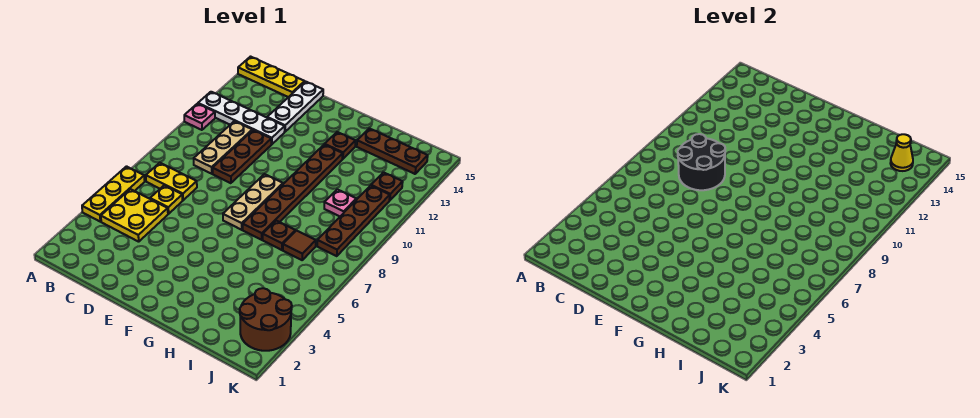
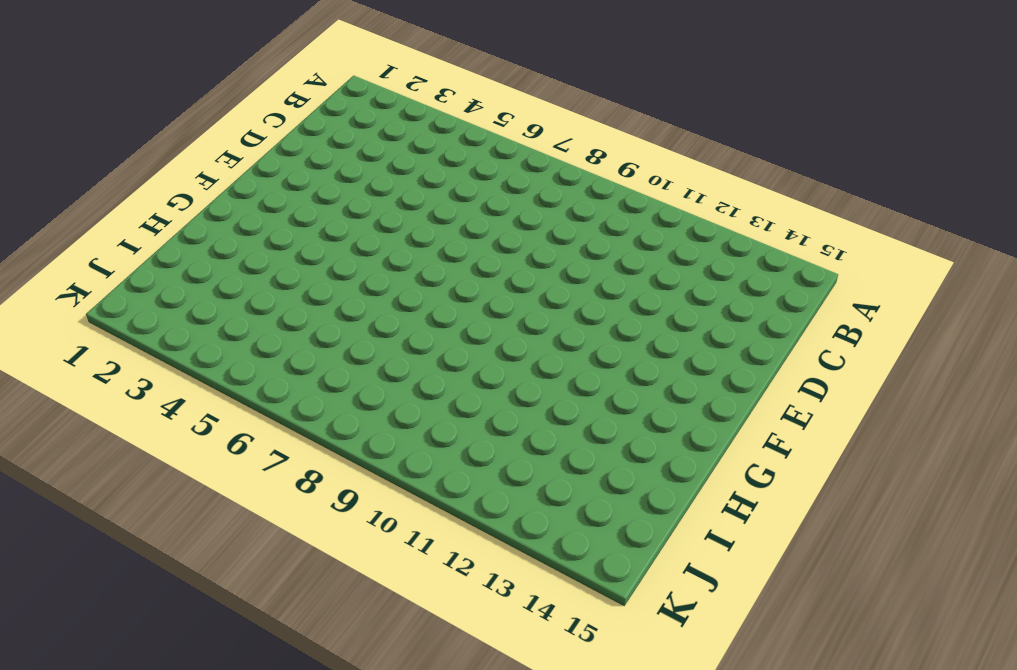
none -> yellow plate A4:A6 level 1
none -> pink plate A11 level 1
none -> white plate A12:D12 level 1

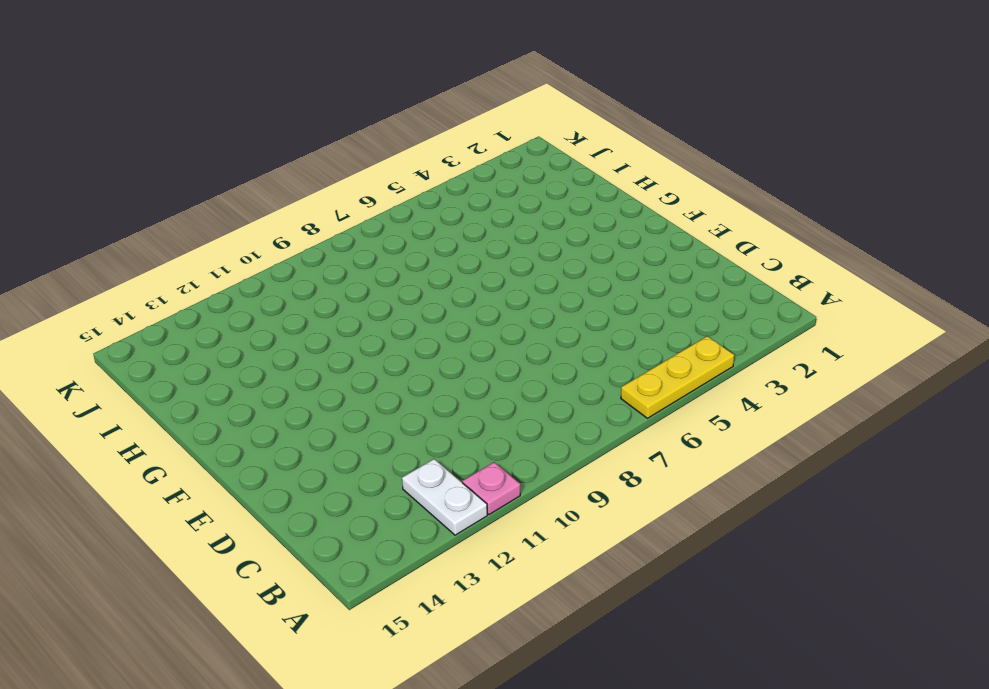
white plate A12:B12 level 1 -> white plate A12:D12 level 1
none -> yellow plate A15:C15 level 1
none -> yellow plate B4:C5 level 1
none -> yellow plate B7:C7 level 1

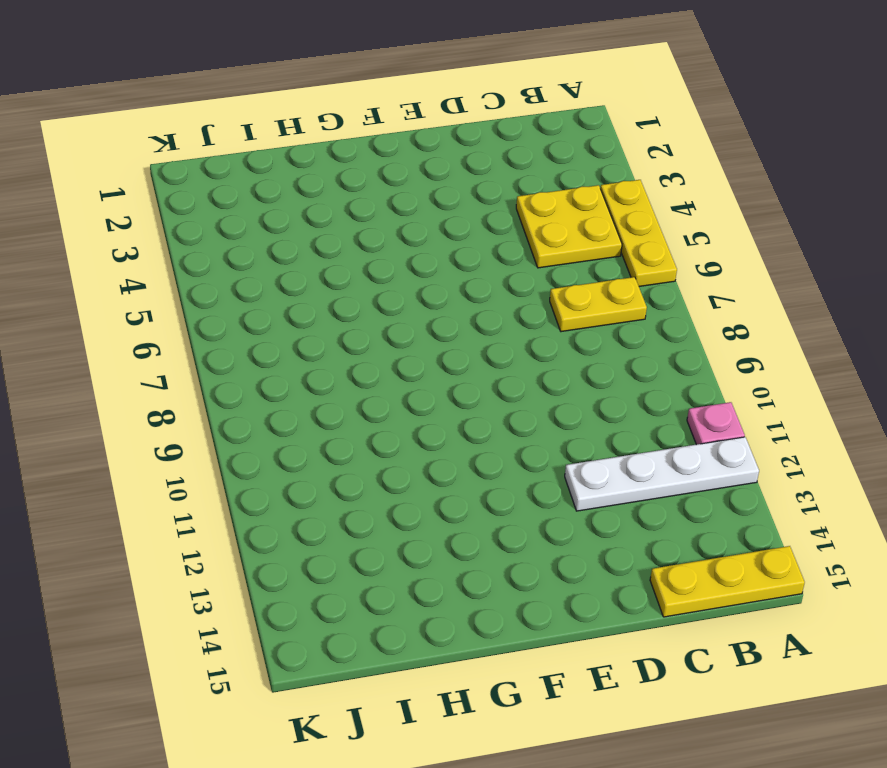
none -> yellow plate C6 level 1
none -> tan plate C9:C11 level 1
none -> brown plate D9:D11 level 1

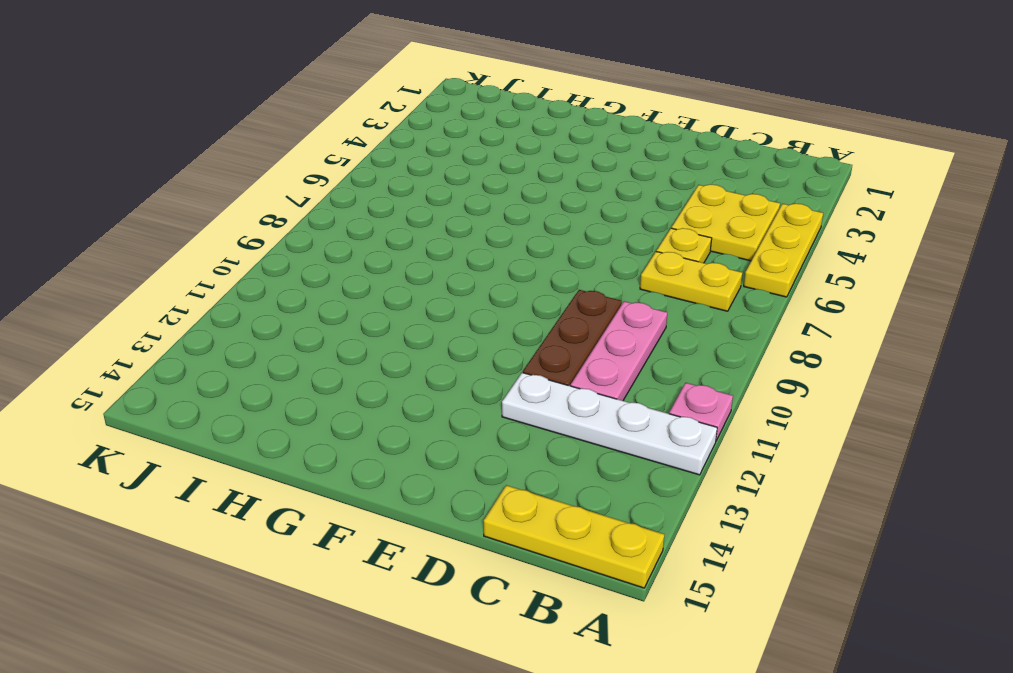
pink plate C9:C11 level 1 -> tan plate C9:C11 level 1
none -> white plate D13:D15 level 1
none -> tan plate F7:F9 level 1
none -> brown plate G7:G12 level 1

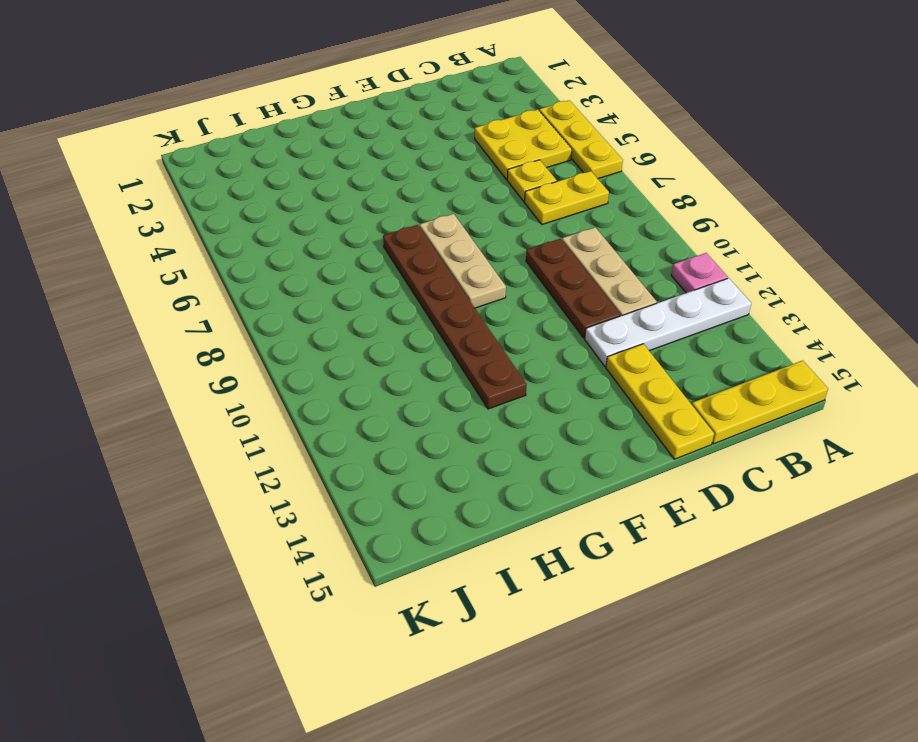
yellow plate D13:D15 level 1 -> white plate D13:D15 level 1
none -> brown plate G13 level 1
none -> brown plate H7 level 1
none -> brown plate H14:J14 level 1

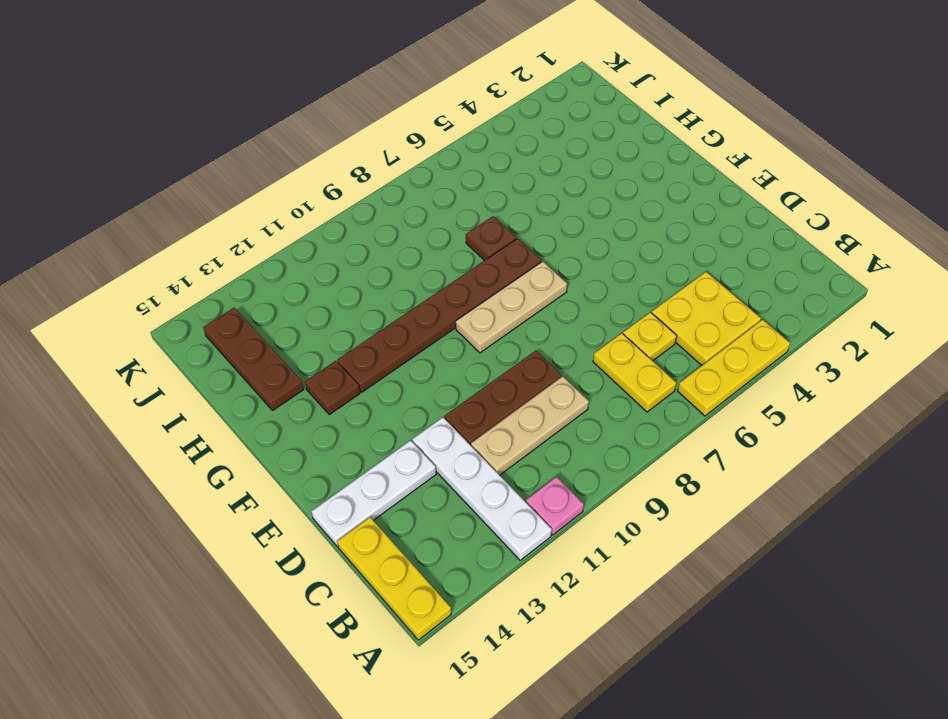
none -> brown tile I7 level 1
none -> pink plate I10 level 1
none -> brown round brick J2:K3 level 1

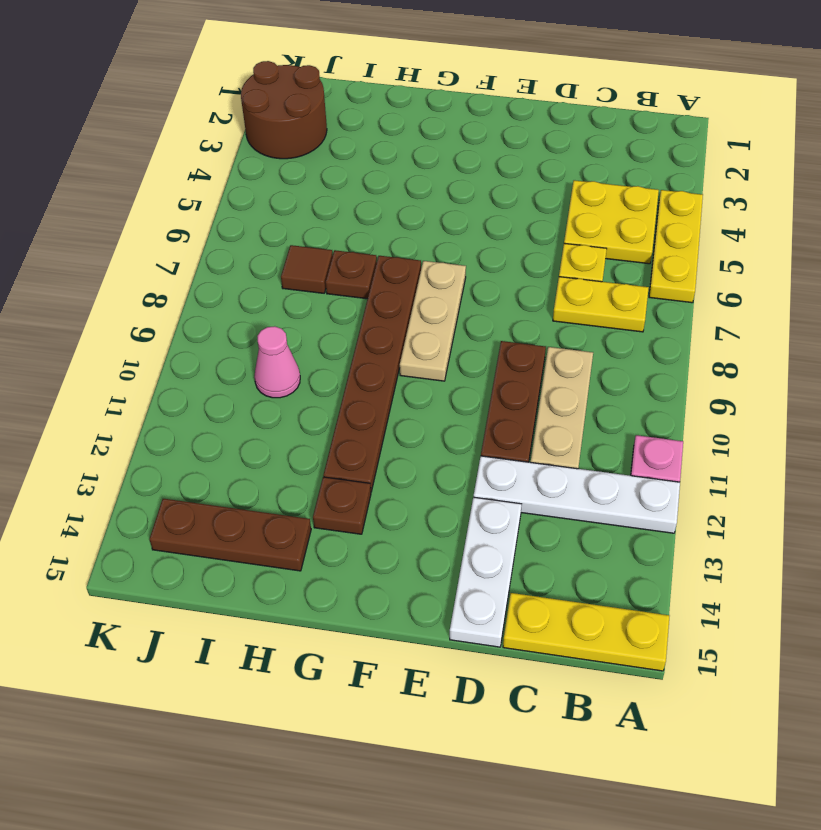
pink cone I10 level 1 -> pink plate I10 level 1
none -> brown plate J8:J11 level 1
none -> brown plate J12 level 1
none -> black round brick C8:D9 level 2

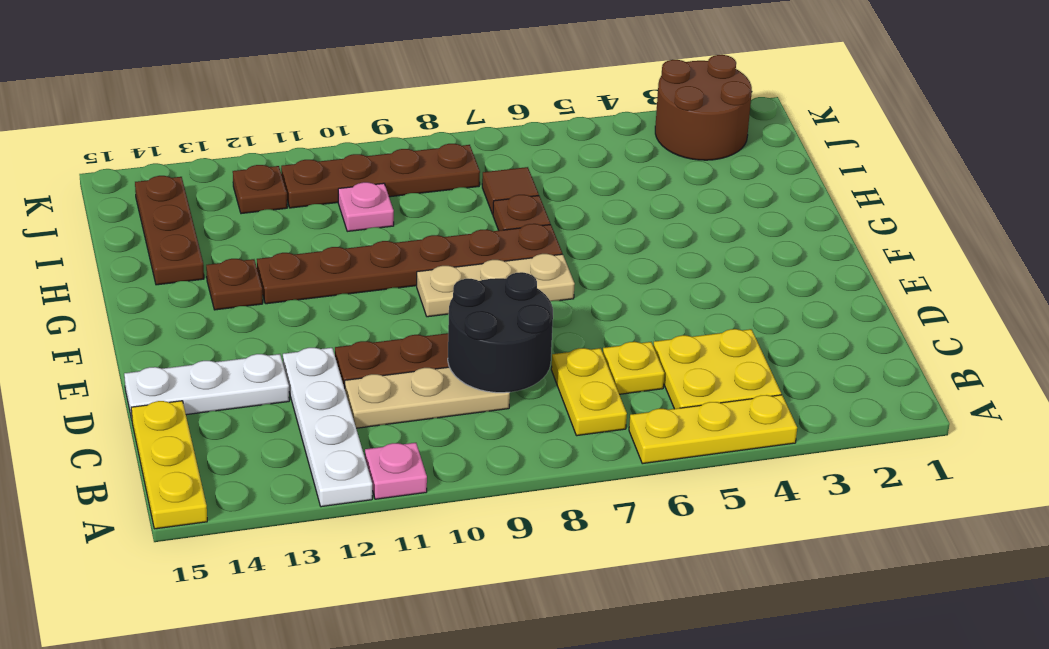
none -> yellow cone J14 level 2

